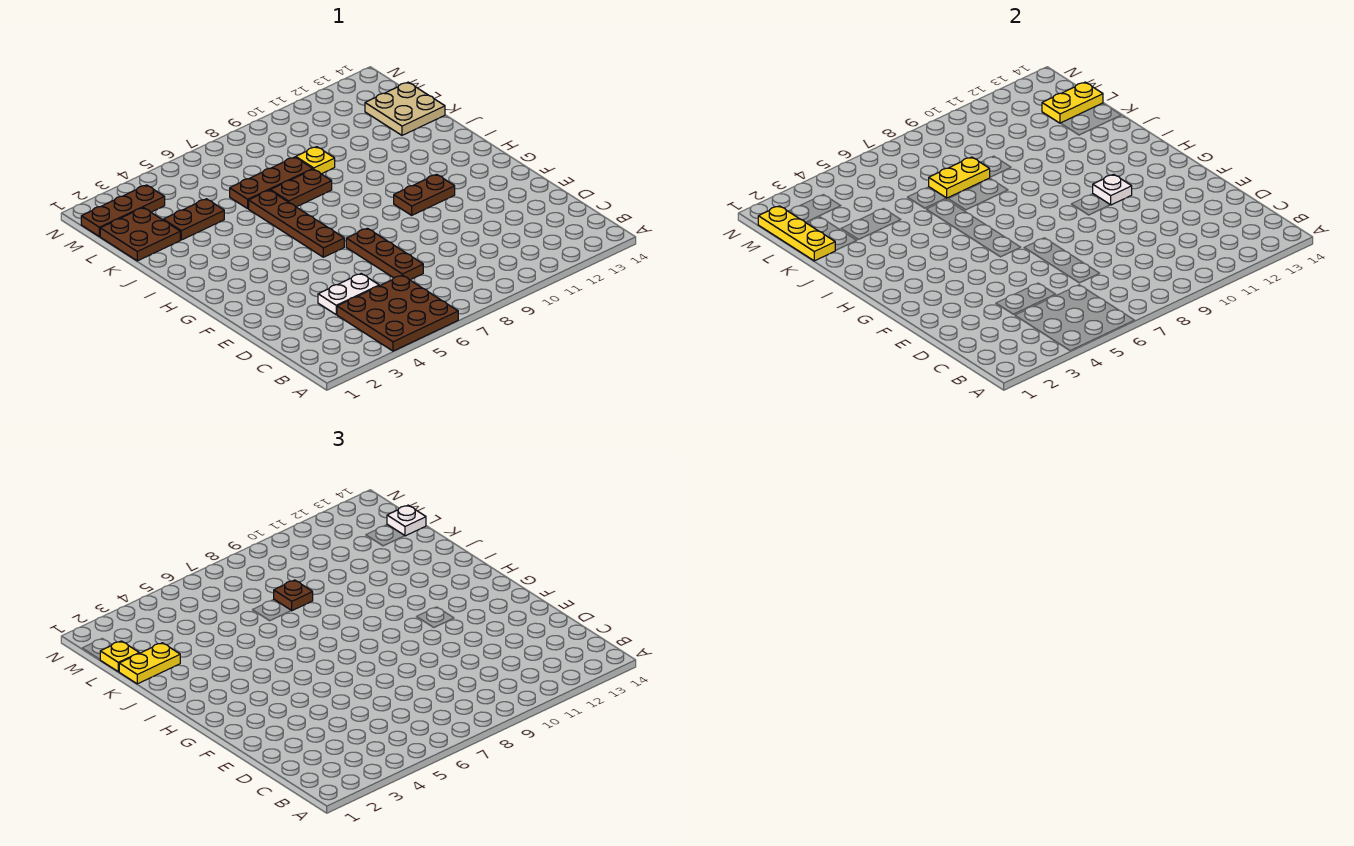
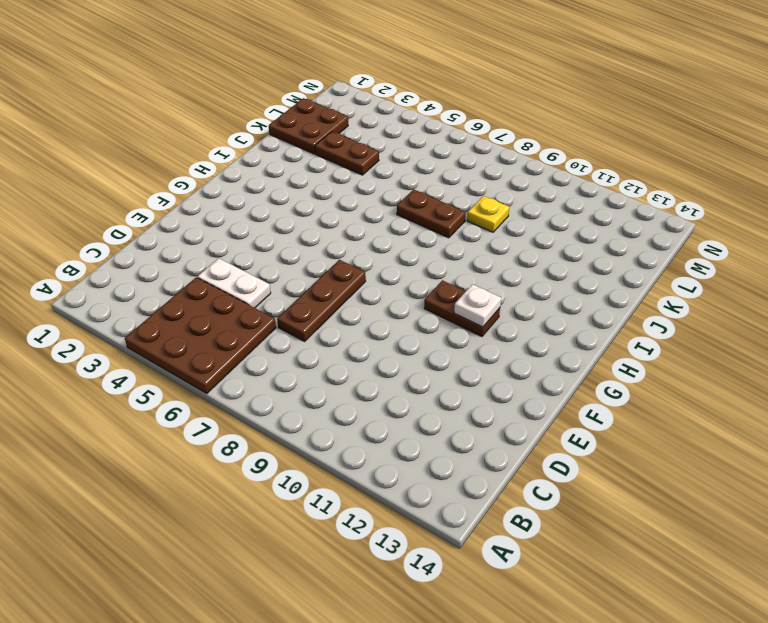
none -> brown plate G6:J6 level 1
none -> brown plate K6:K8 level 1
none -> tan plate K13:L14 level 1

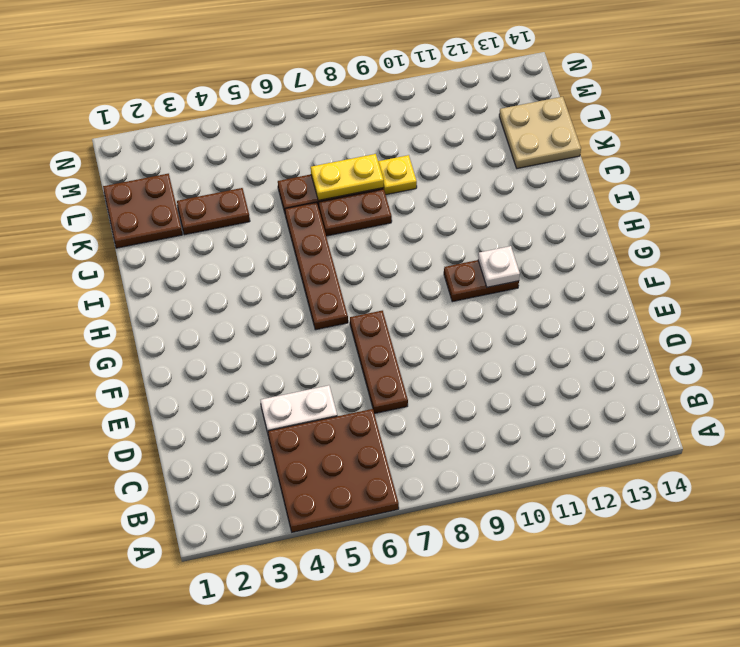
none -> brown plate M1:M3 level 1
none -> yellow plate K1:M1 level 2
none -> yellow plate L13:L14 level 2

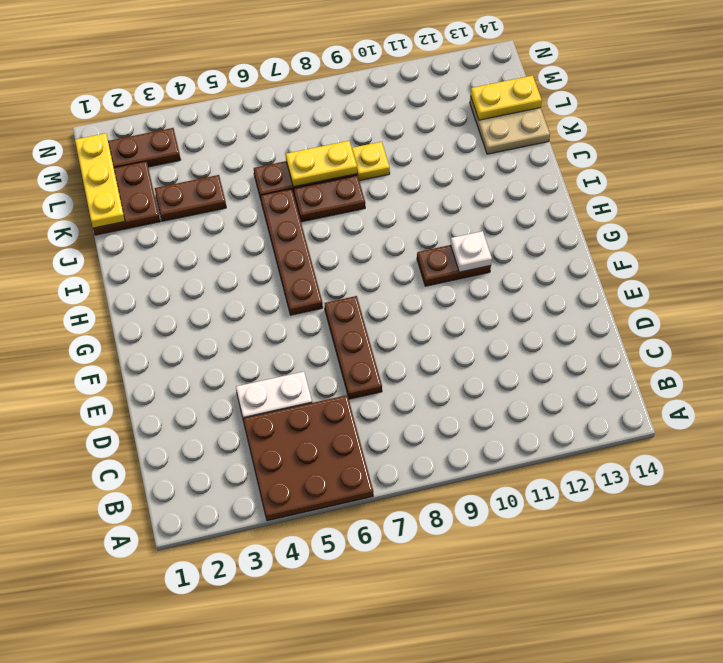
none -> yellow plate K1:K2 level 3
none -> brown plate K8 level 3
none -> yellow plate L1 level 3

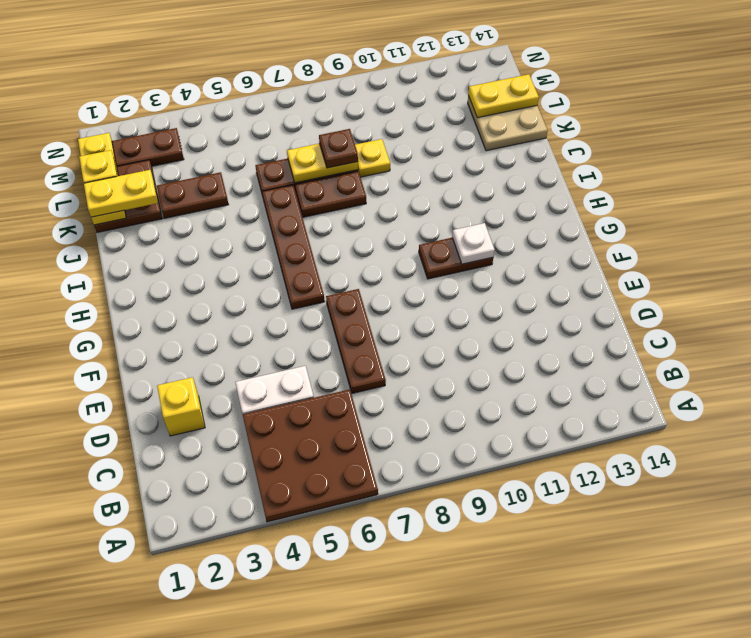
yellow brick D2 level 1 -> none
none -> white plate L14 level 3

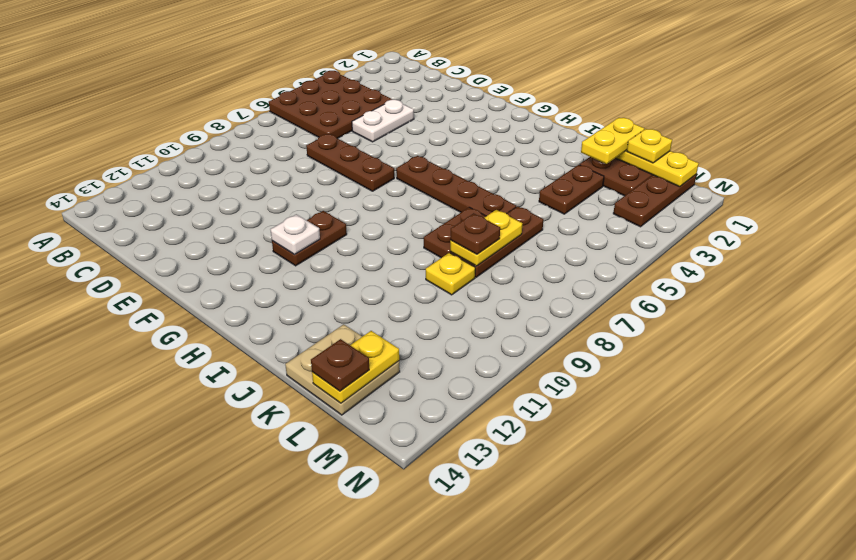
brown plate L14 level 3 -> white plate L14 level 3

